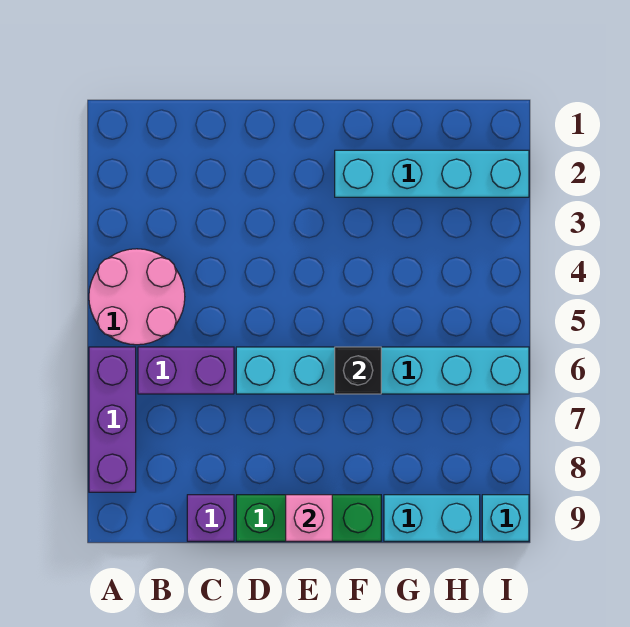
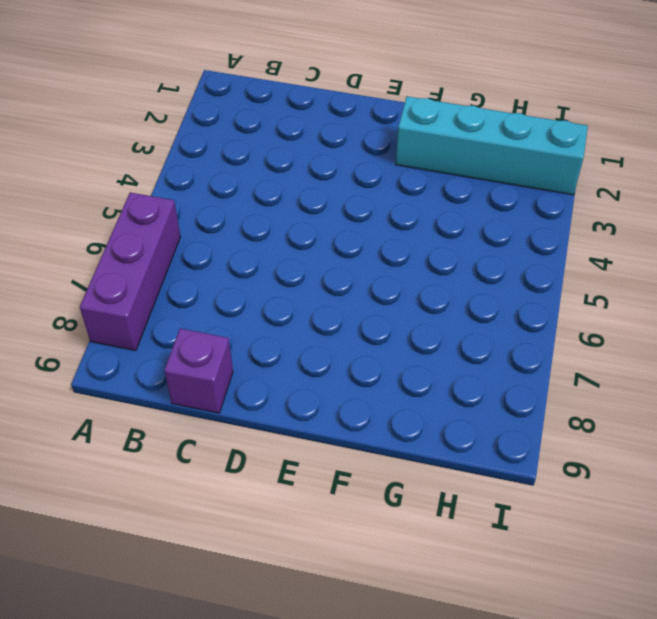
none -> pink round brick A4:B5 level 1
none -> purple brick B6:C6 level 1

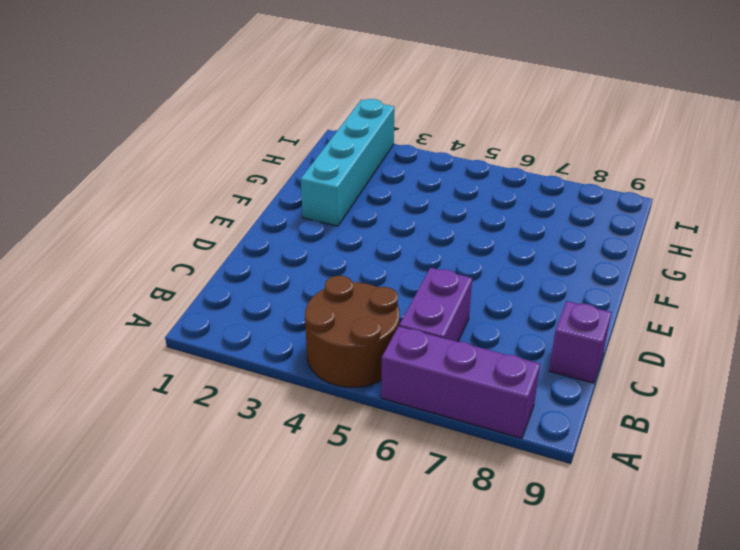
brown round brick A4:B5 level 1 -> pink round brick A4:B5 level 1
none -> cyan brick D6:I6 level 1
none -> green brick D9:F9 level 1

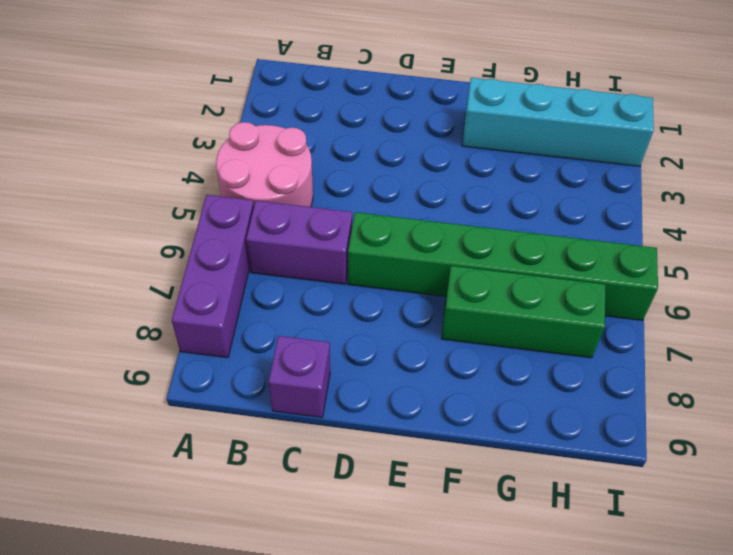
green brick D6:I6 level 1 -> cyan brick D6:I6 level 1
green brick F7:H7 level 1 -> green brick D9:F9 level 1
none -> cyan brick G9:H9 level 1
none -> cyan brick I9 level 1

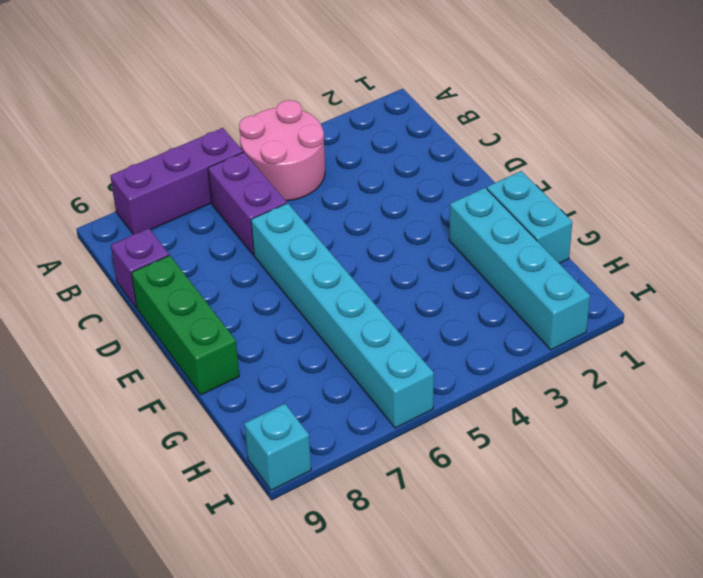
cyan brick F1:G1 level 1 -> cyan brick G9:H9 level 1
none -> pink brick E9 level 2
none -> black brick F6 level 2

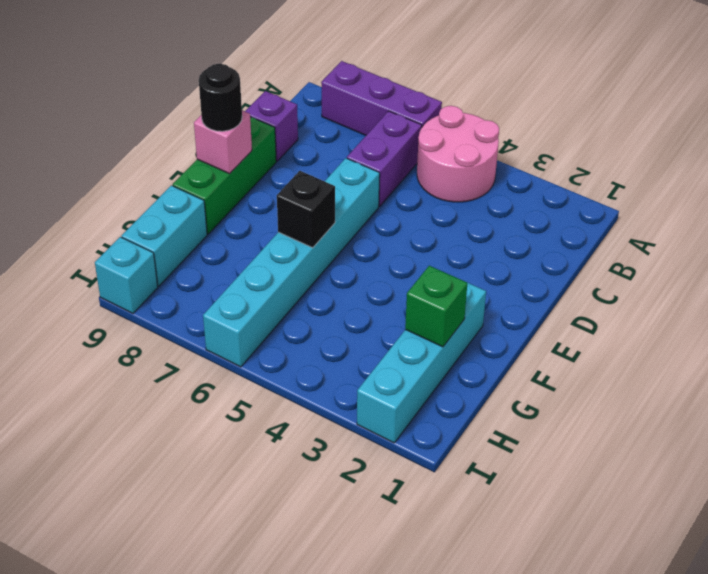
black round brick E9 level 3 -> none
green brick G2 level 2 -> none

